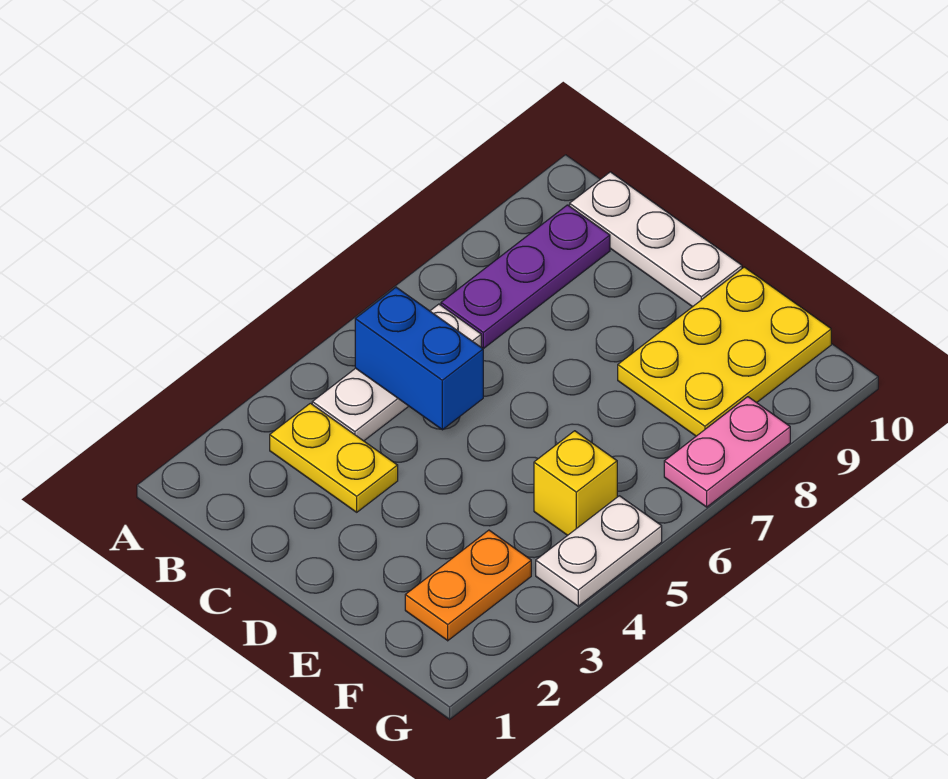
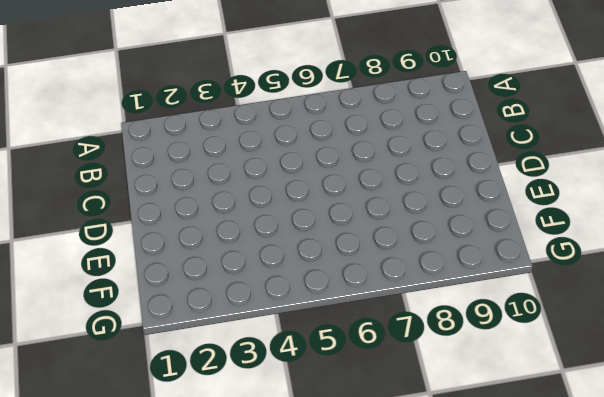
none -> yellow plate B3:C3 level 1
none -> white plate B4:B6 level 1

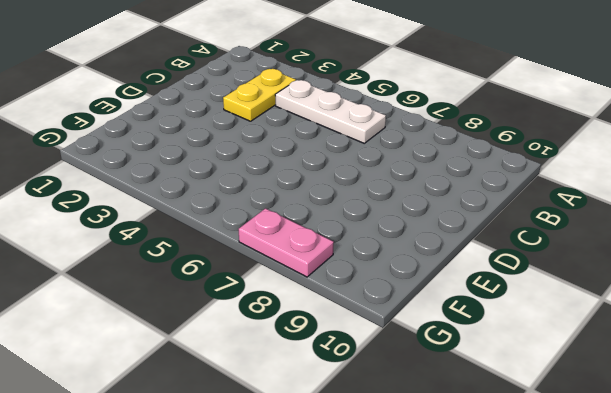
none -> purple plate B7:B9 level 1
none -> white plate B10:D10 level 1

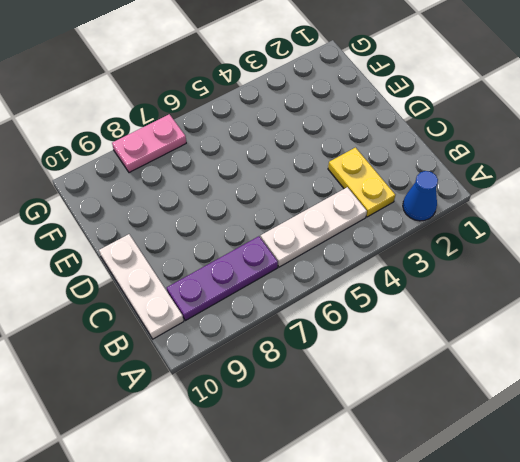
blue cone A2 level 1 -> none
none -> yellow plate E8:F10 level 1
none -> orange plate F2:F3 level 1

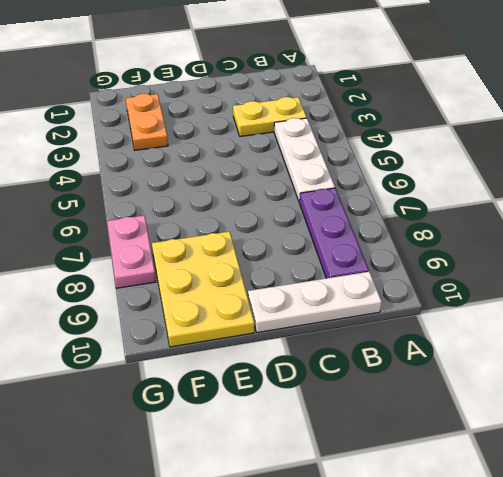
none -> yellow brick F5 level 1
none -> white plate G4:G5 level 1

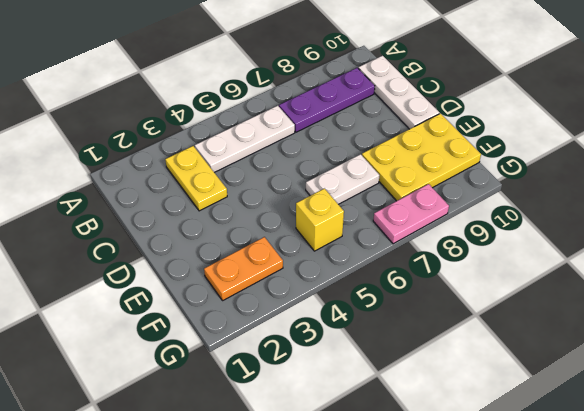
white plate E6:E7 level 1 -> white plate G4:G5 level 1
none -> blue brick B5:C5 level 2

